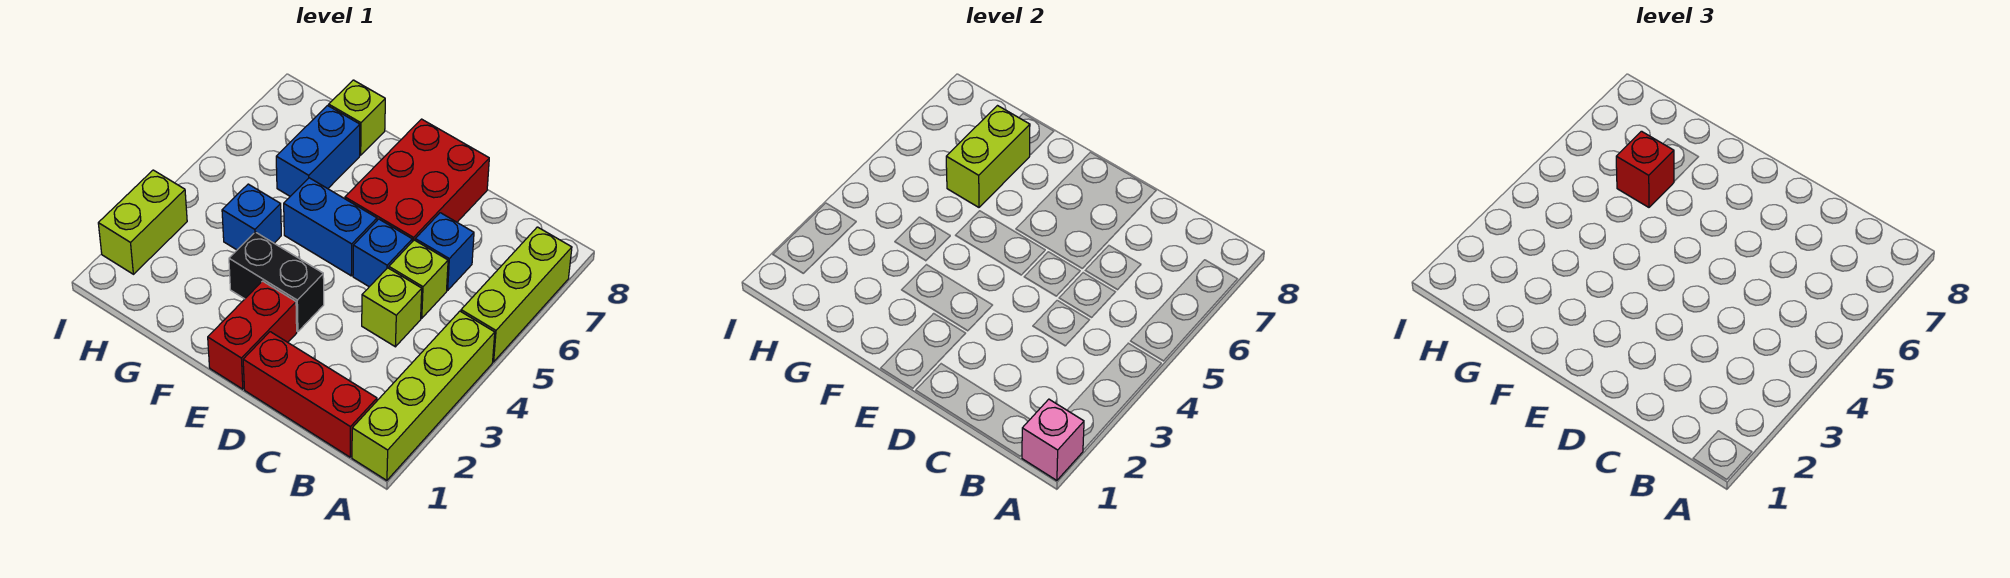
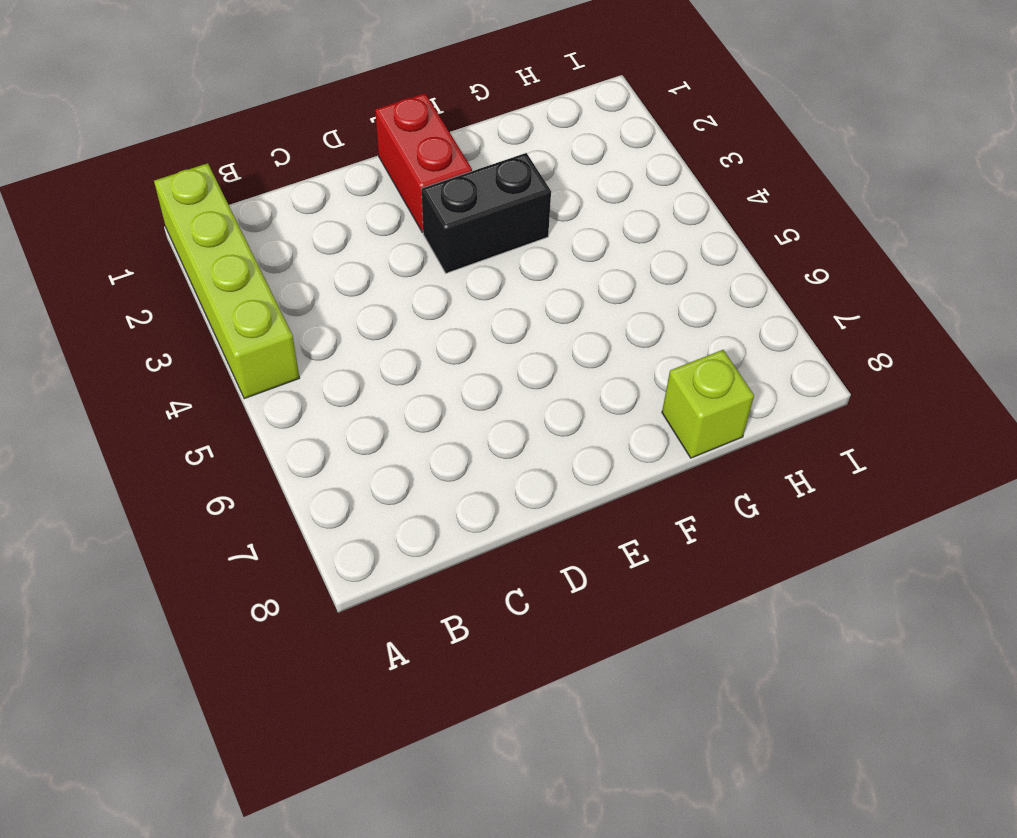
none -> lime brick A5:A7 level 1
none -> red brick B1:D1 level 1
none -> lime brick C4 level 1

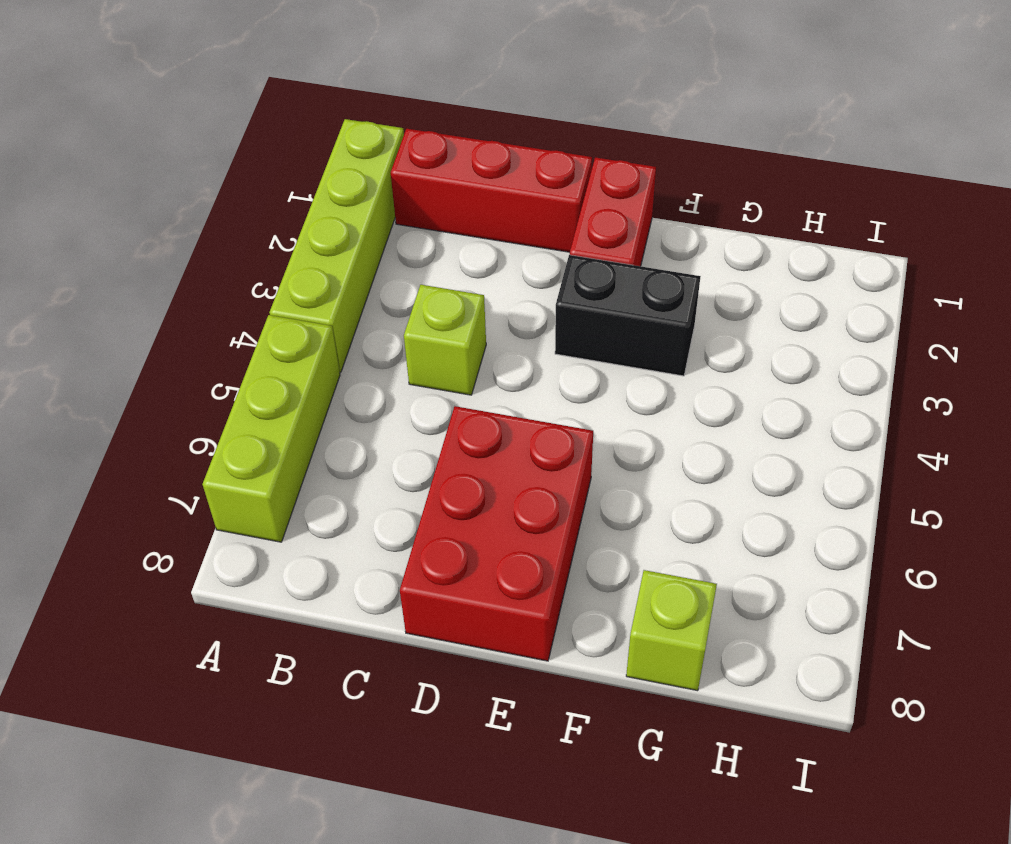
none -> lime brick C5 level 1
none -> blue brick C6 level 1
none -> blue brick D5 level 1

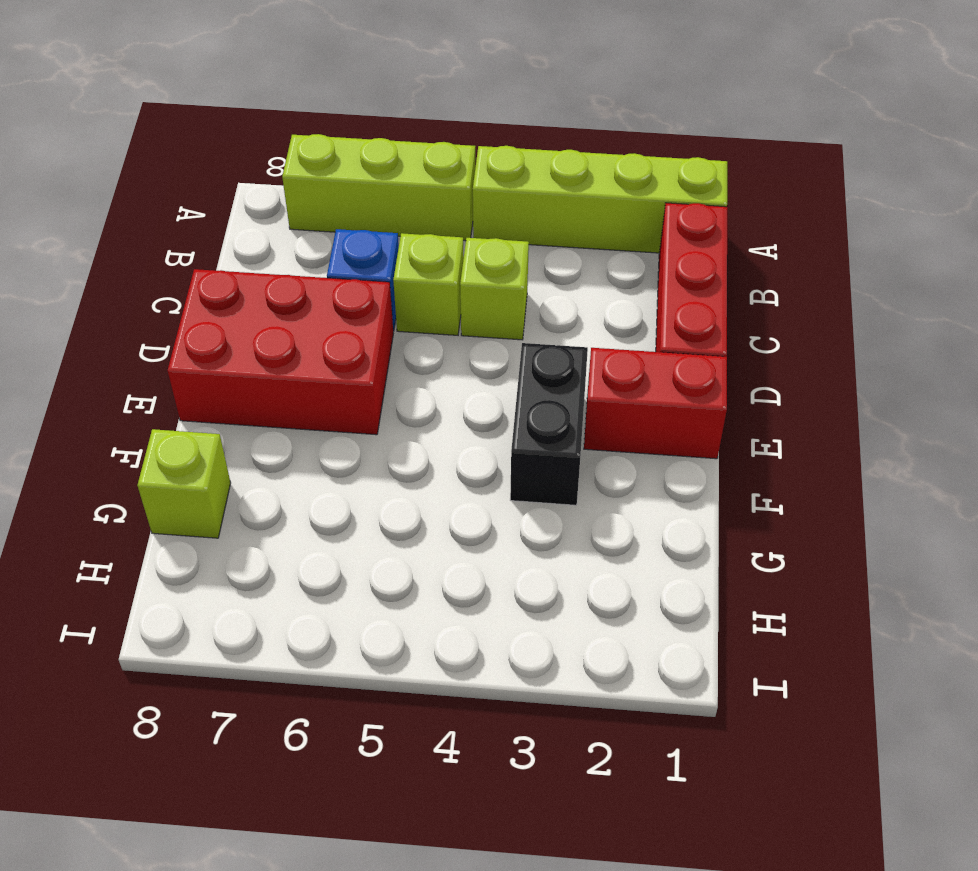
none -> blue brick D5 level 1
none -> blue brick E5:F5 level 1
none -> blue brick G4 level 1

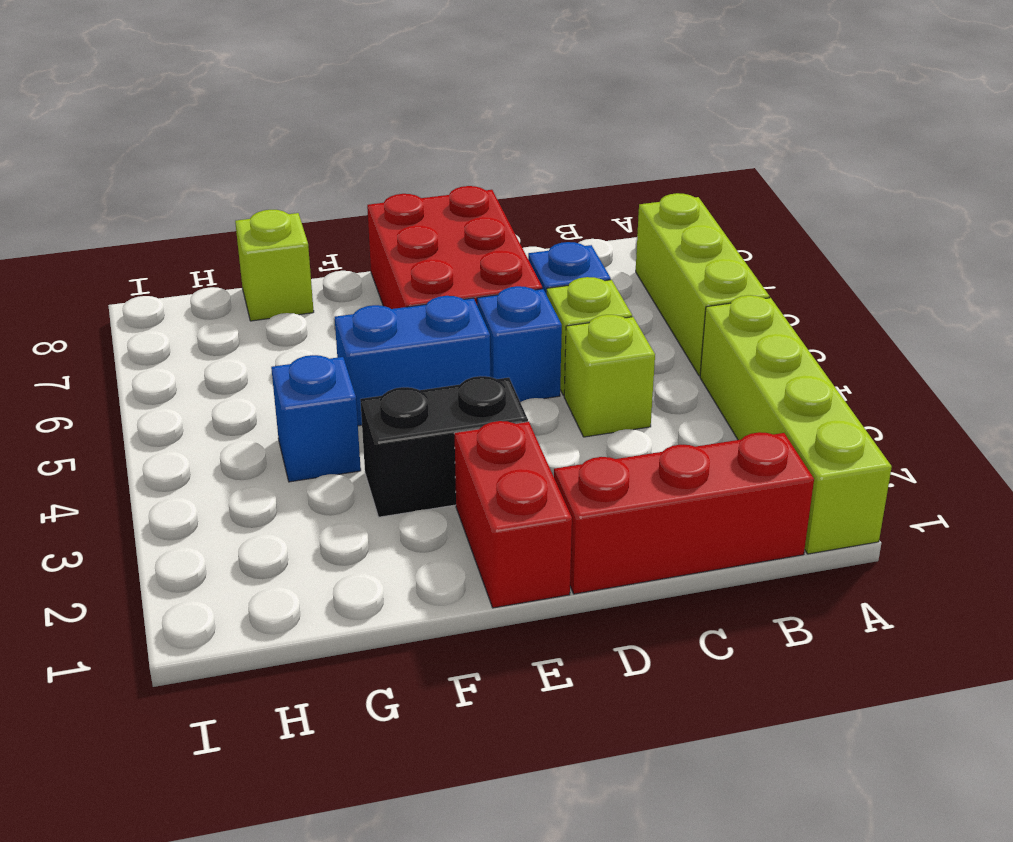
none -> blue brick G6:G7 level 1
none -> lime brick I2:I3 level 1
none -> pink brick A1 level 2

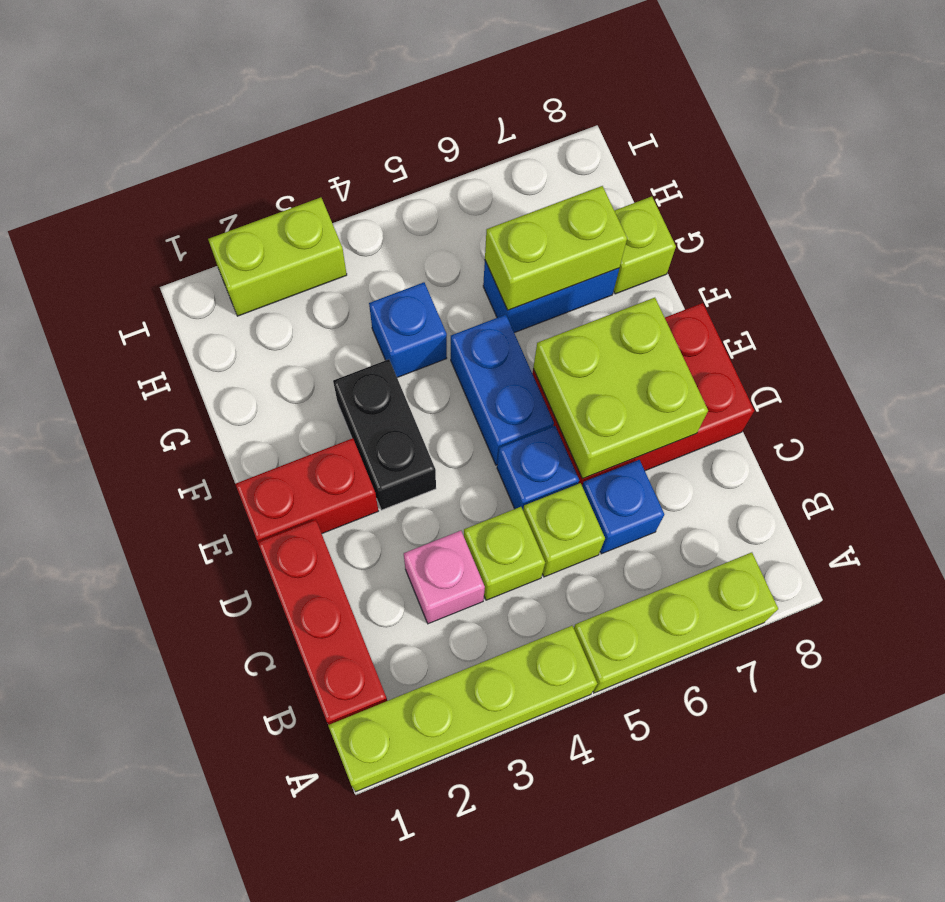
pink brick C3 level 1 -> pink brick A1 level 2
lime brick D6:E7 level 2 -> none
none -> red brick G6 level 3

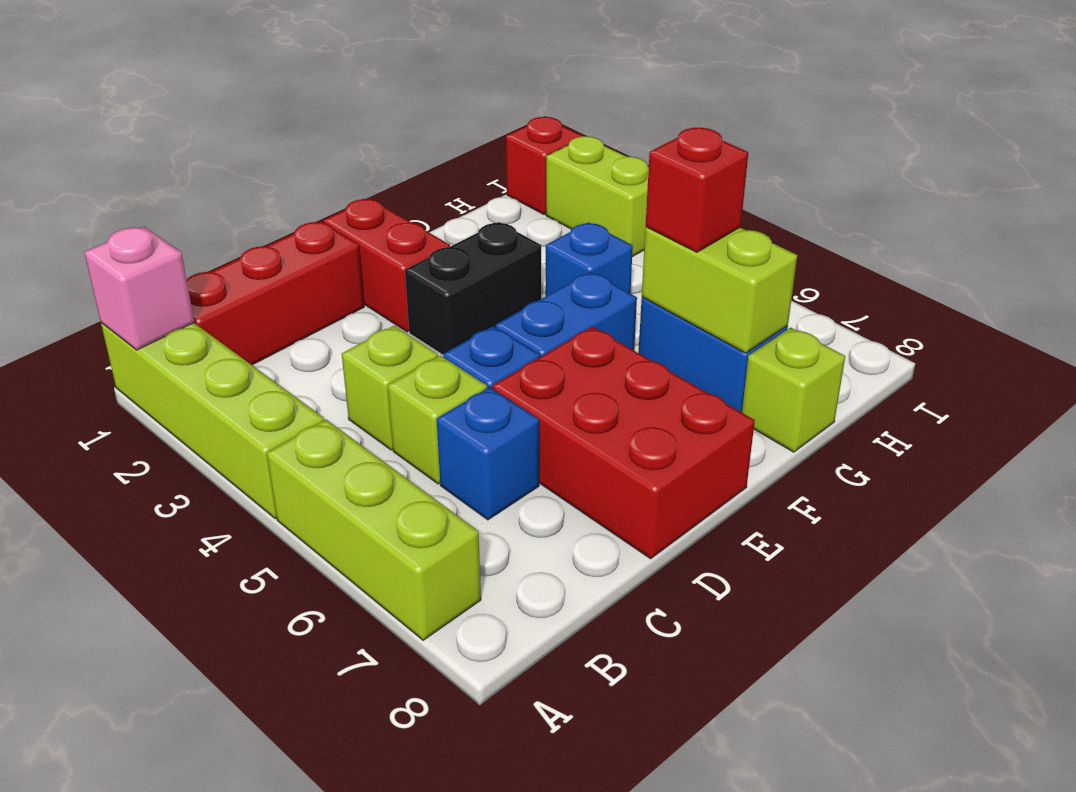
red brick I1 level 1 -> none

